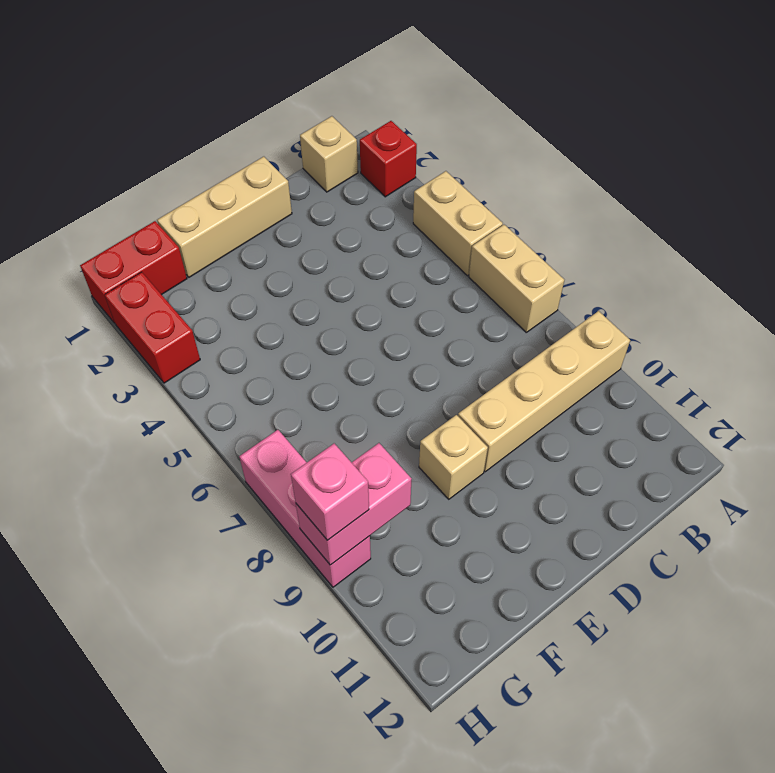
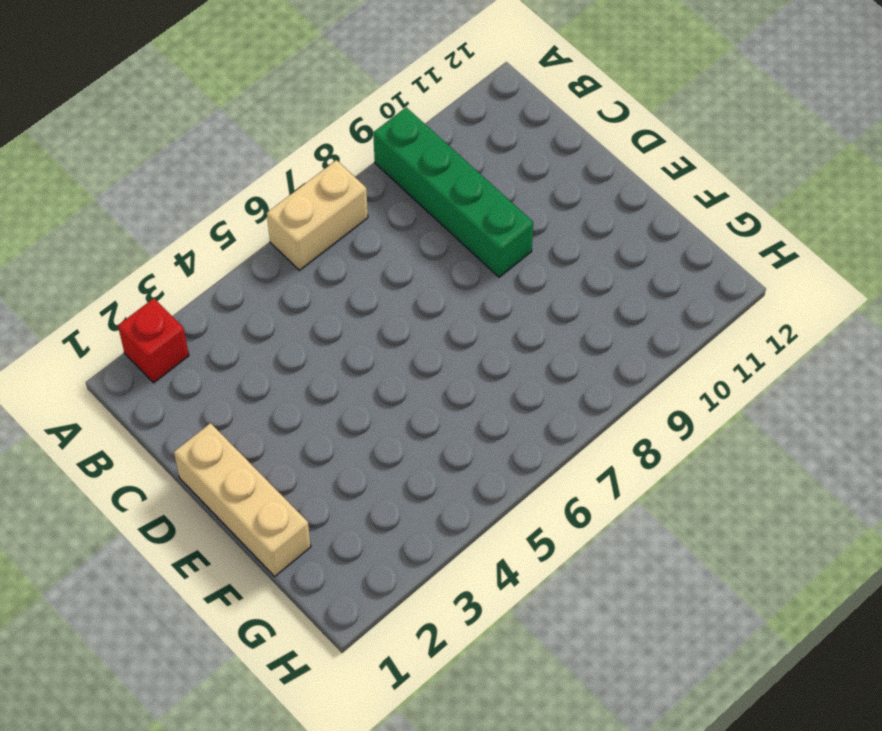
green brick A9:D9 level 1 -> tan brick A9:D9 level 1
none -> tan brick A4:A5 level 1
none -> tan brick B1 level 1
none -> tan brick E9 level 1

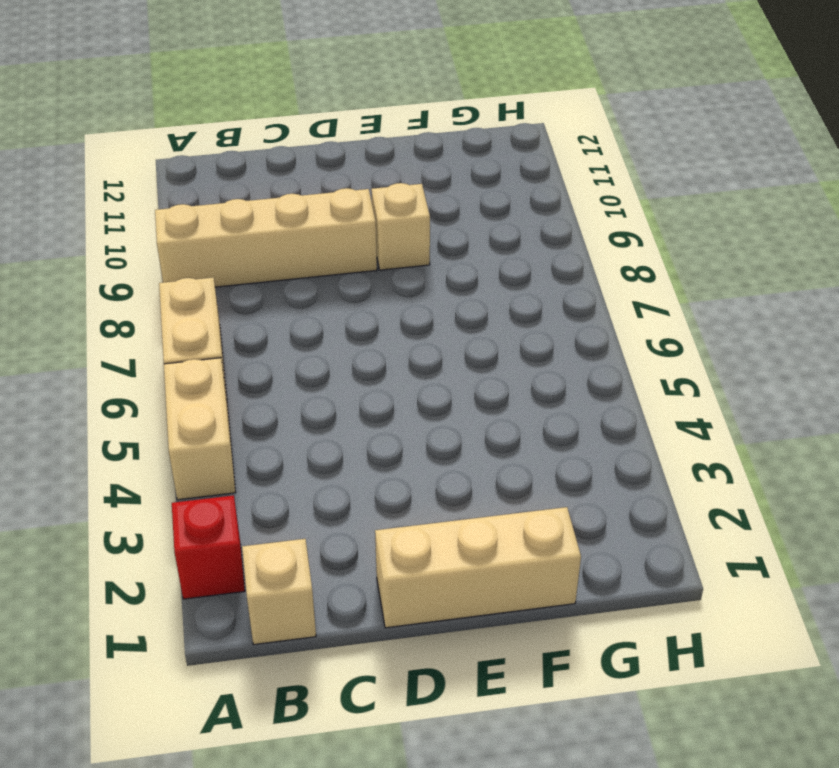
none -> red brick G1:H1 level 1
none -> red brick H2:H3 level 1
none -> pink brick H7:H9 level 1

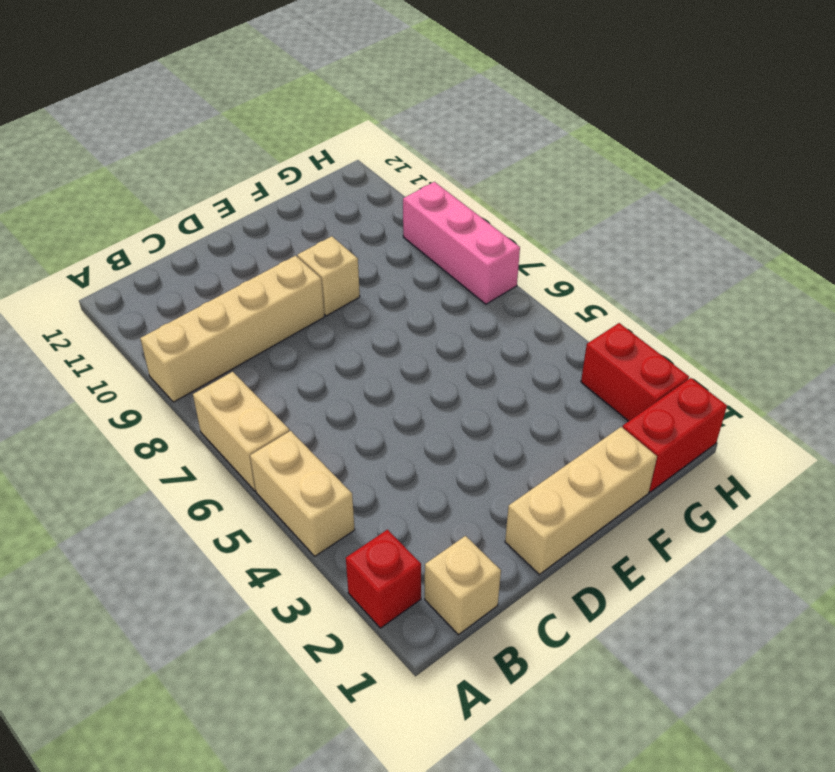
none -> pink brick G9:H9 level 2
none -> pink brick H9 level 3

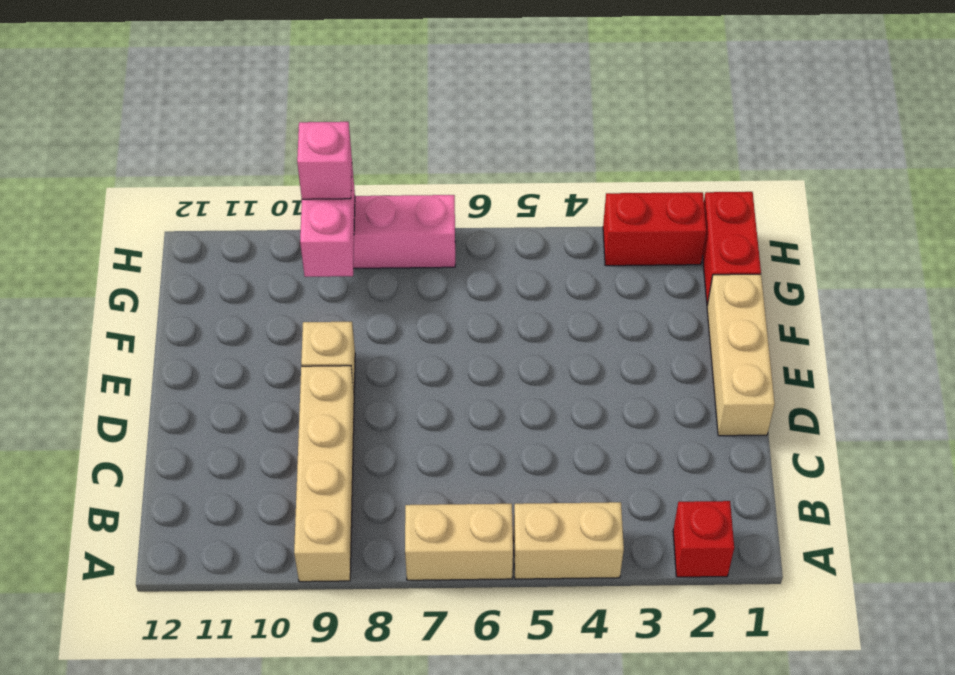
none -> tan brick B1 level 1

